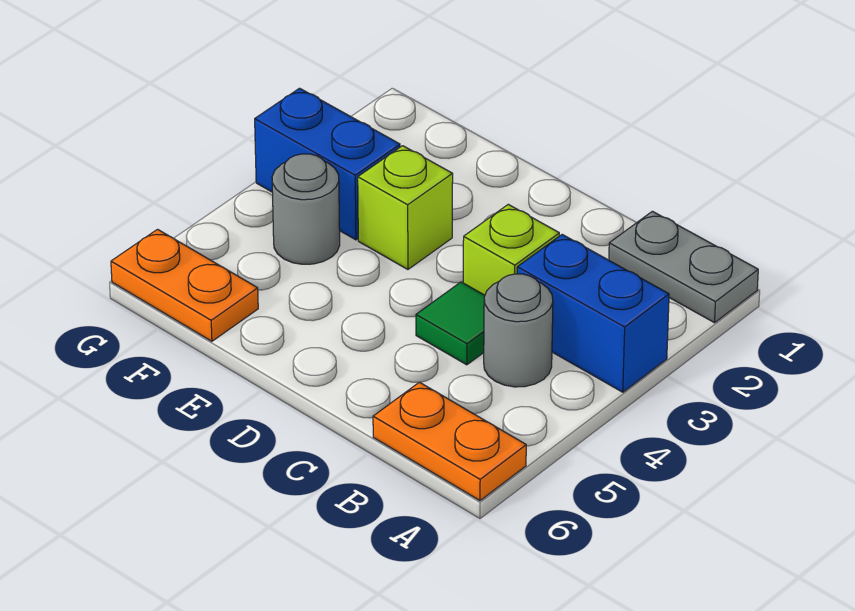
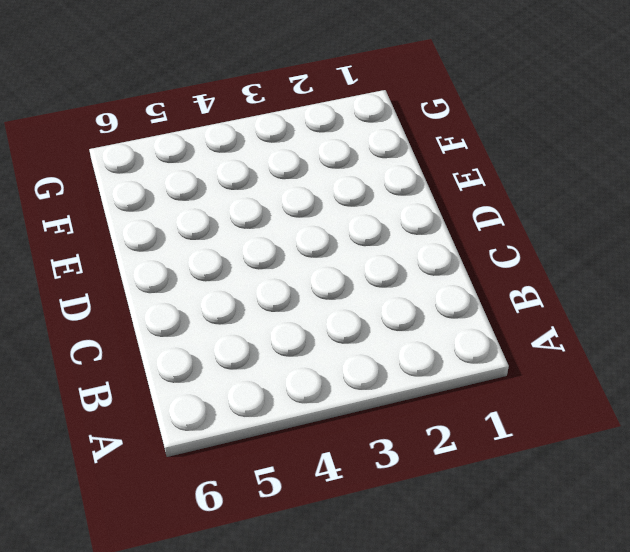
none -> grey plate A1:B1 level 1
none -> blue brick A3:B3 level 1

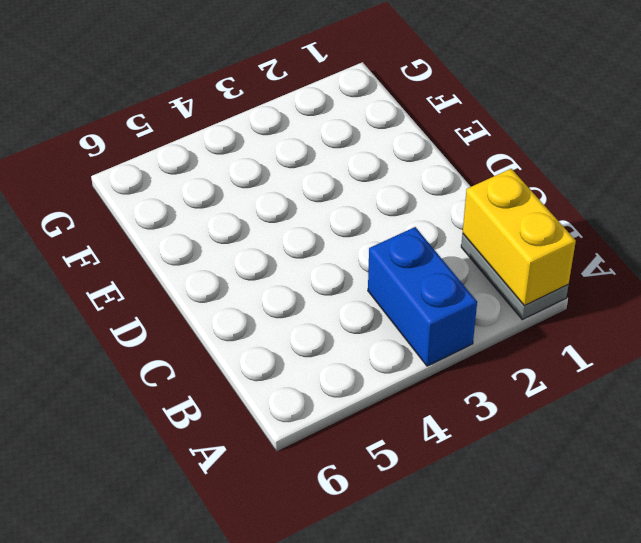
yellow brick A1:B1 level 2 -> none
none -> orange plate A6:B6 level 1
none -> grey round brick B4 level 1

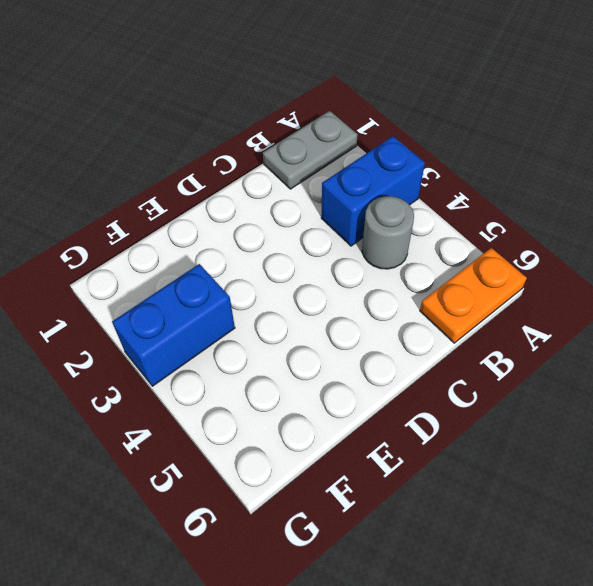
none -> lime brick C3 level 1
none -> green tile C4 level 1

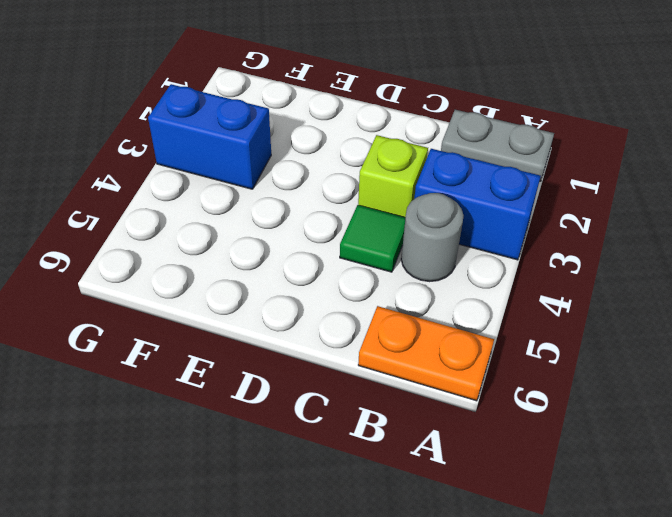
none -> lime brick E3 level 1
none -> grey round brick F4 level 1

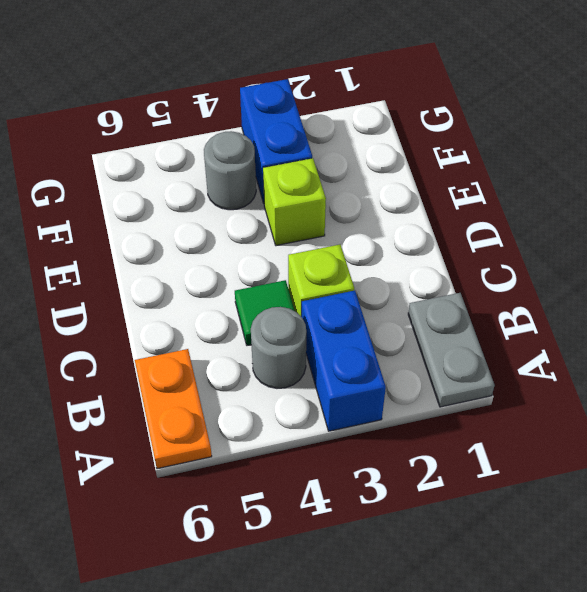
none -> orange plate F6:G6 level 1

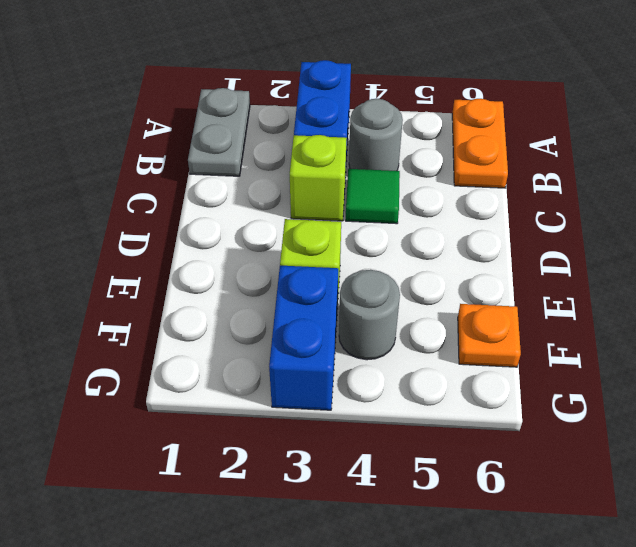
orange plate F6 level 1 -> orange plate F6:G6 level 1

